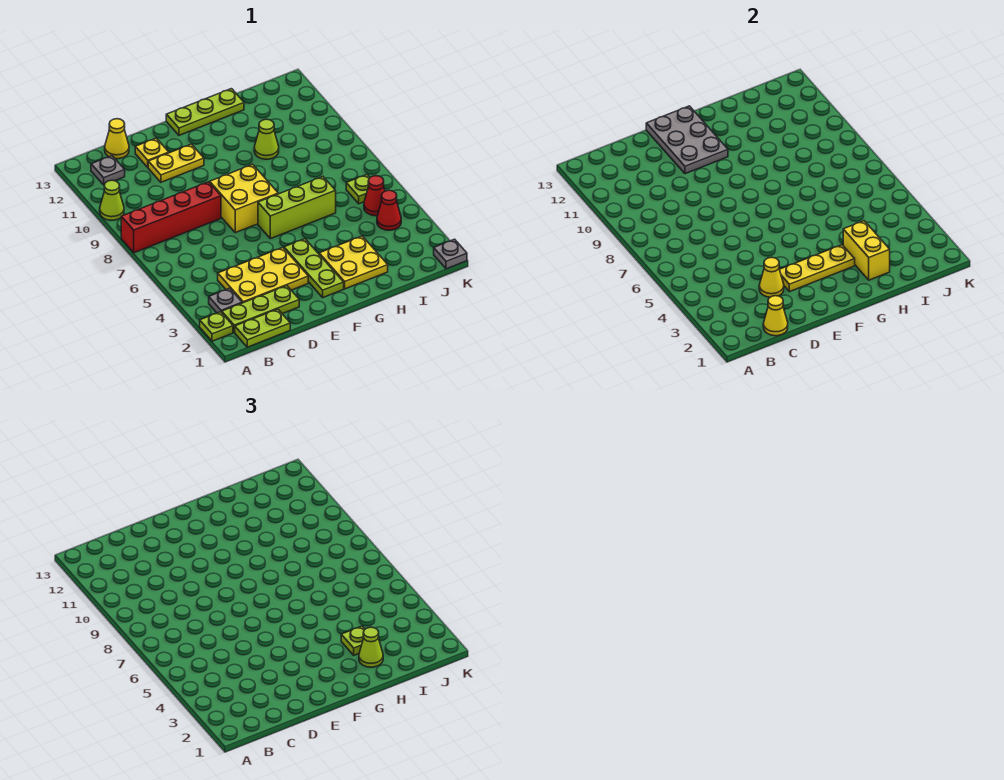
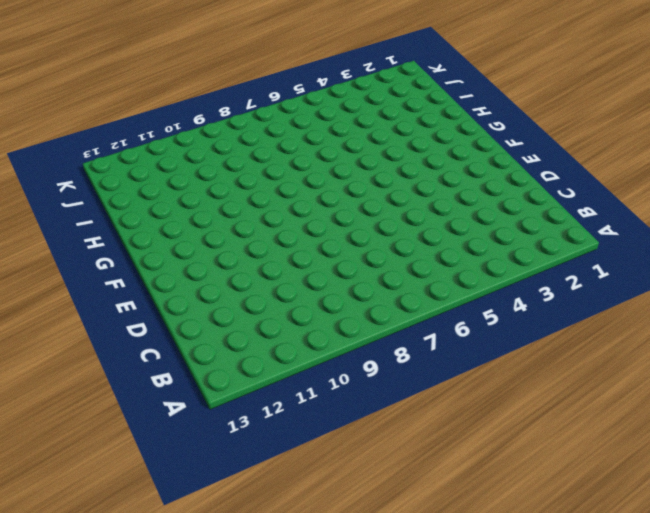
none -> lime plate A2 level 1
none -> red brick A8:D8 level 1
none -> lime cone A10 level 1

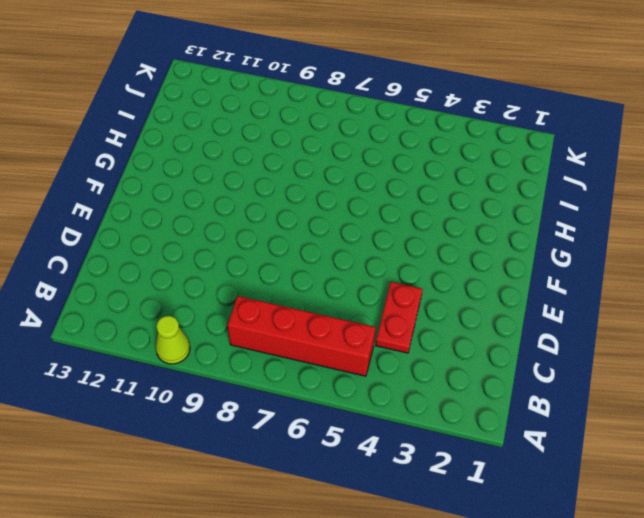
red brick B5:B8 level 1 -> red brick A8:D8 level 1
red plate C4:D4 level 1 -> yellow plate C3:E4 level 1
none -> lime plate A2 level 1
none -> lime plate B1:C1 level 1
none -> lime plate B2:D2 level 1

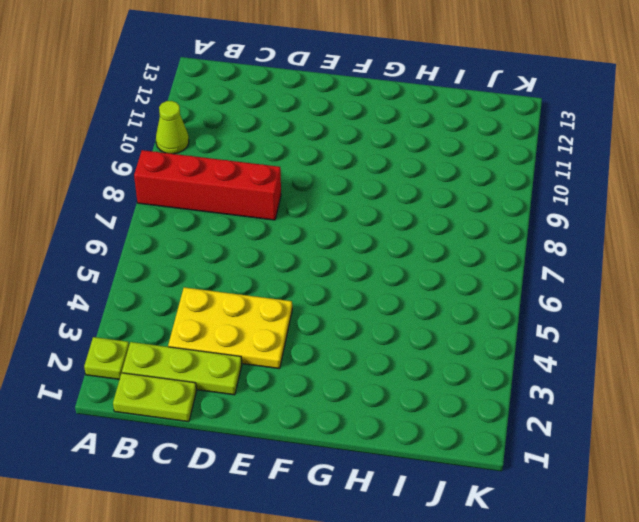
none -> grey plate B3 level 1
none -> grey plate B12 level 1
none -> yellow cone C13 level 1

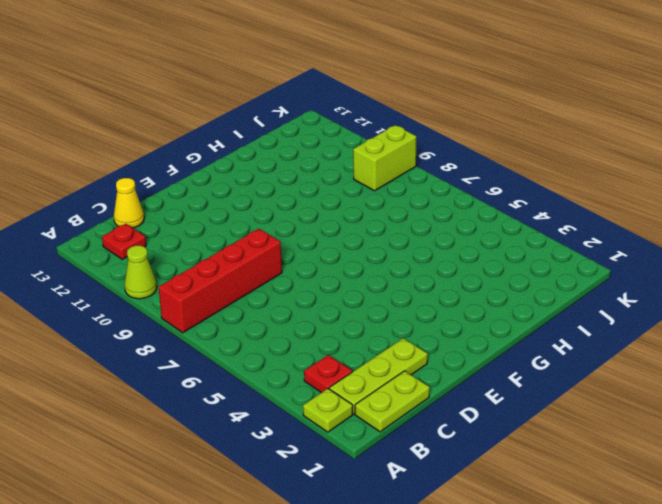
red plate B3 level 1 -> grey plate B3 level 1
red plate B12 level 1 -> grey plate B12 level 1
lime brick J9:K9 level 1 -> none
none -> yellow plate C3:E4 level 1
none -> yellow plate D11:E11 level 1
none -> yellow plate D12 level 1

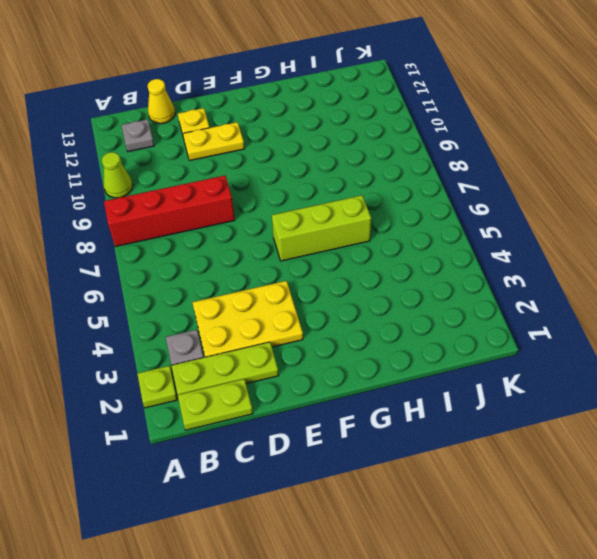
none -> yellow brick E7:F8 level 1
none -> lime plate F2:F4 level 1
none -> lime plate F13:H13 level 1

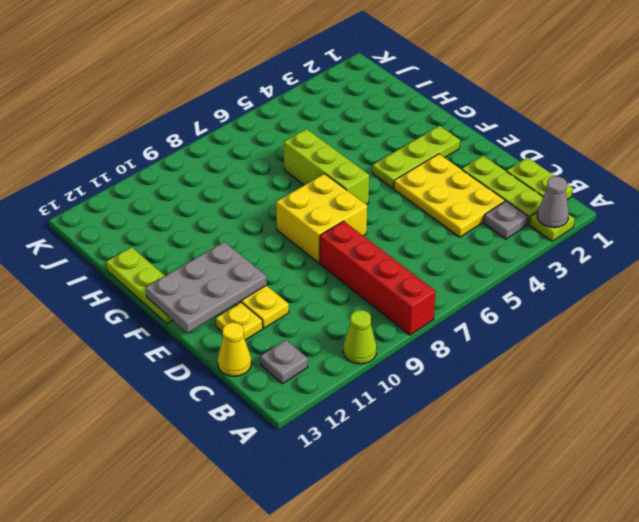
grey cone A2 level 2 -> none
none -> yellow plate G2:H3 level 1
none -> lime cone H10 level 1
none -> red cone J4 level 1

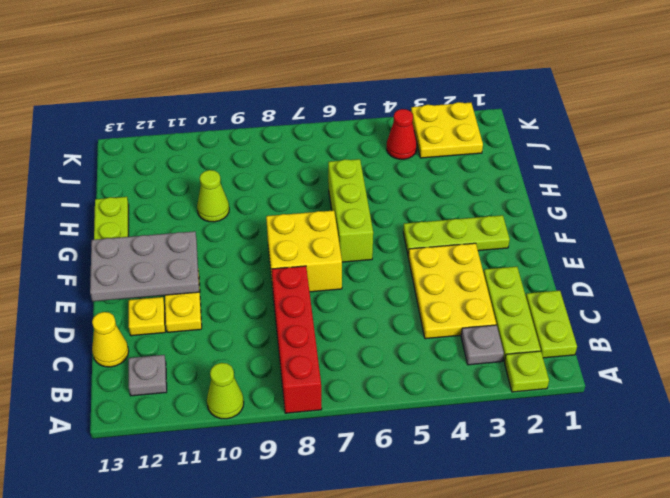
yellow plate J2:K3 level 1 -> yellow plate G2:H3 level 1
none -> red cone J5 level 1
none -> lime plate J6 level 1
none -> grey plate K1 level 1

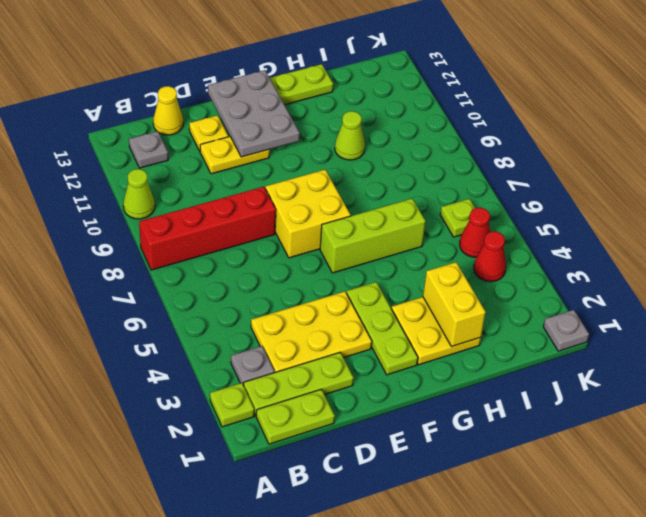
none -> yellow cone C1 level 2
none -> yellow cone D3 level 2
none -> yellow plate E3:G3 level 2

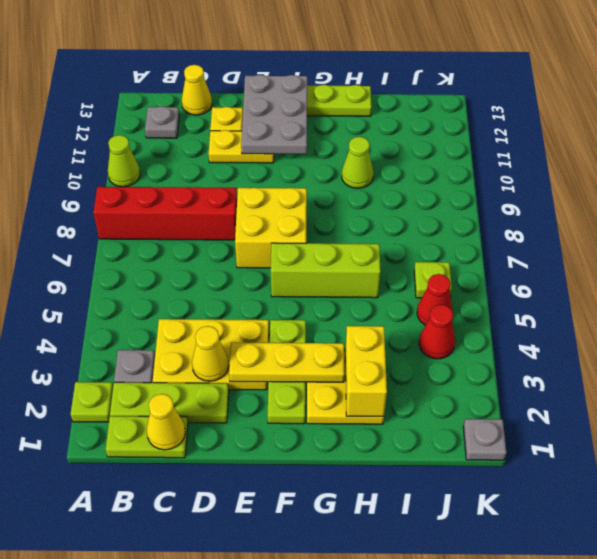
none -> lime cone H2 level 3
none -> lime plate H3 level 3

